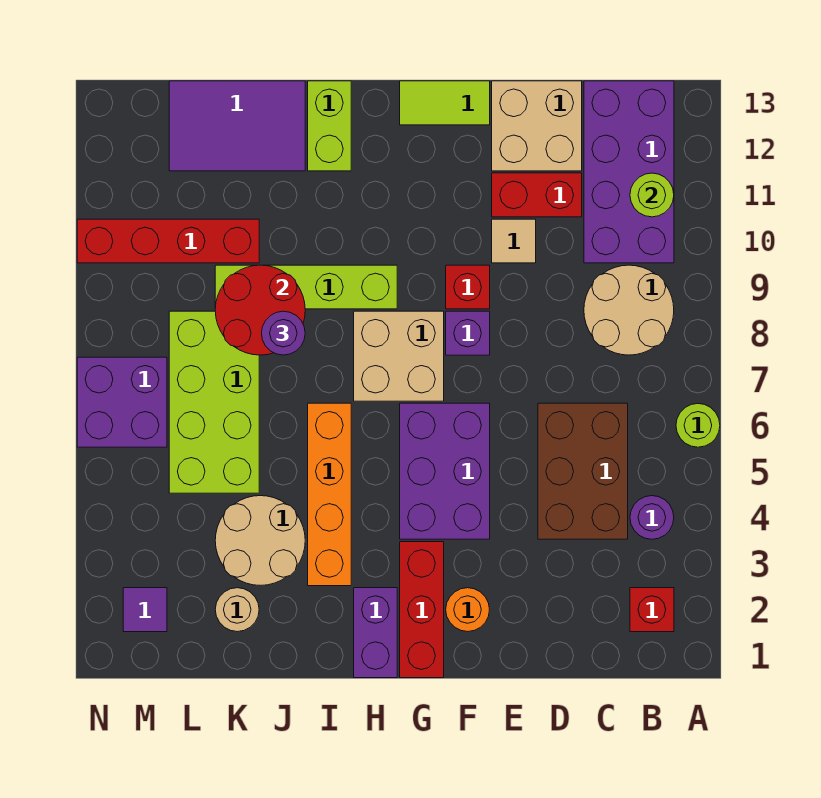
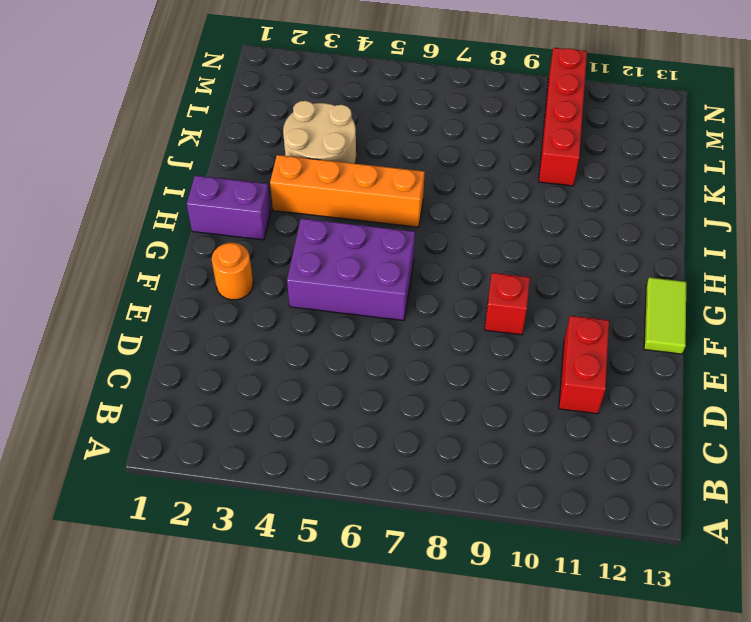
none -> lime round brick A6 level 1
none -> red brick B2 level 1
none -> purple round brick B4 level 1
none -> tan round brick B8:C9 level 1

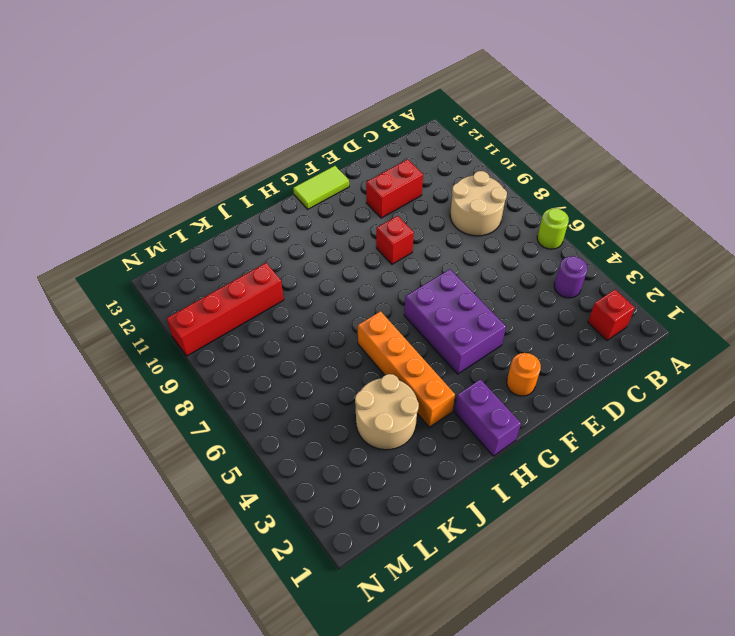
none -> purple brick B10:C13 level 1
none -> brown brick C4:D6 level 1
none -> tan brick D12:E13 level 1
none -> tan tile E10 level 1

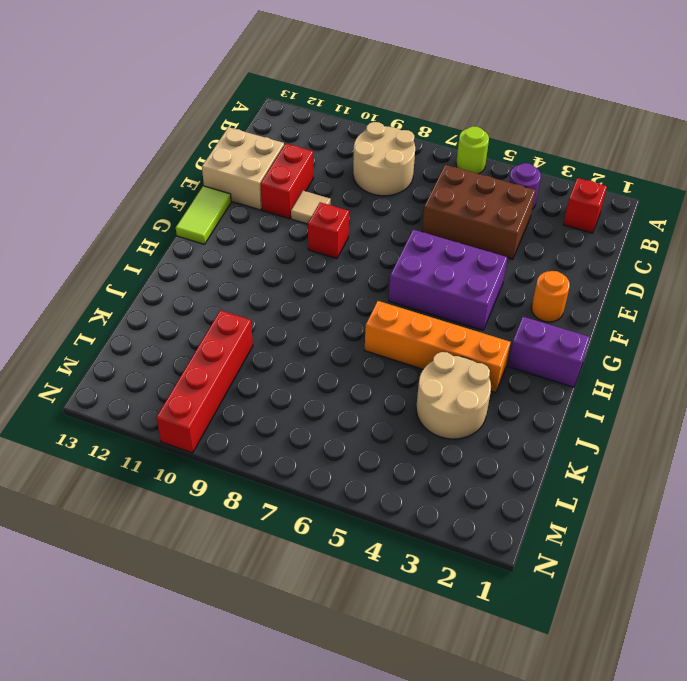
none -> purple brick B10:C13 level 1
none -> purple brick F8 level 1
none -> red brick G1:G3 level 1
none -> tan brick G7:H8 level 1

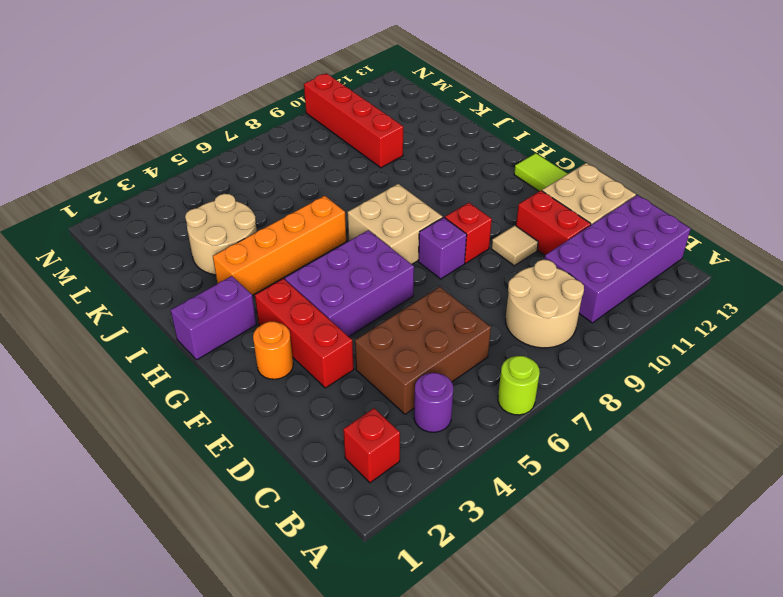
red brick E3:G3 level 1 -> red brick G1:G3 level 1
none -> lime brick H9:K9 level 1
none -> lime brick I12:I13 level 1
none -> purple tile J12:L13 level 1
none -> tan round brick K2 level 1

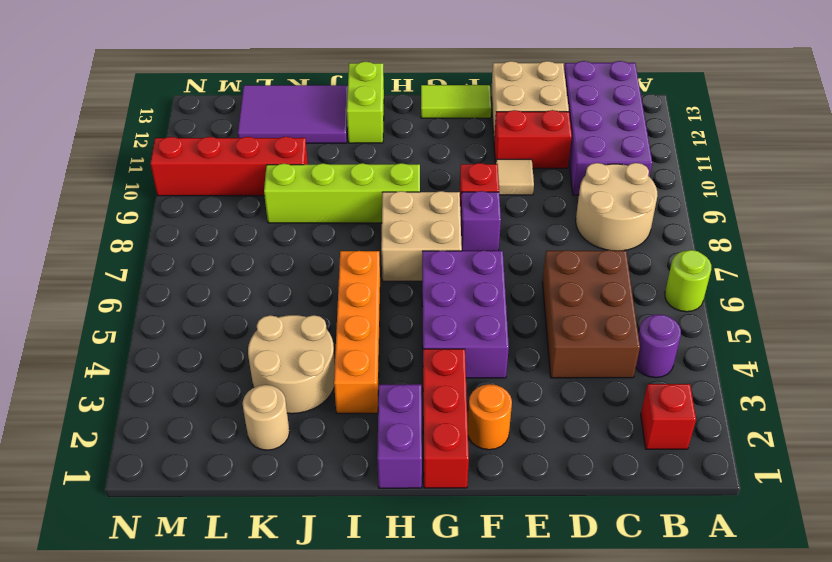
none -> lime brick K5:L8 level 1
none -> purple tile M2 level 1
none -> purple brick M6:N7 level 1
none -> lime round brick B11 level 2

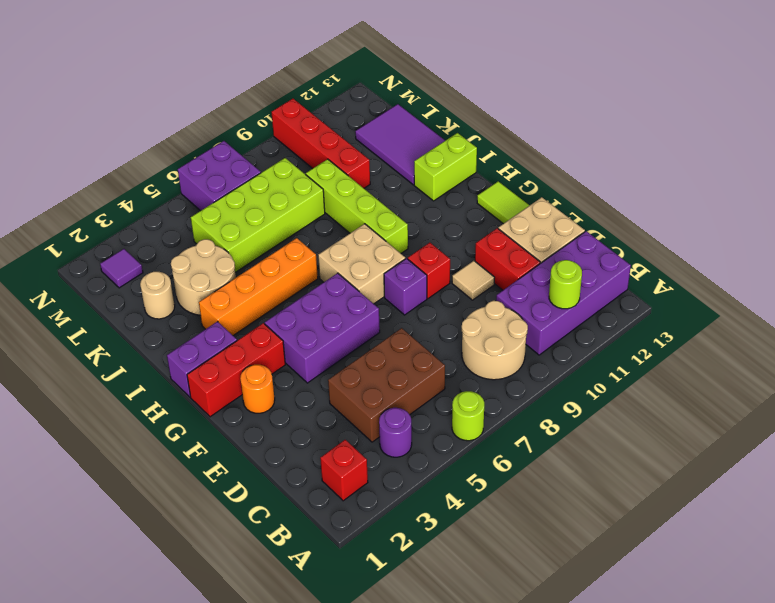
none -> red round brick J8:K9 level 2
none -> purple round brick J8 level 3

